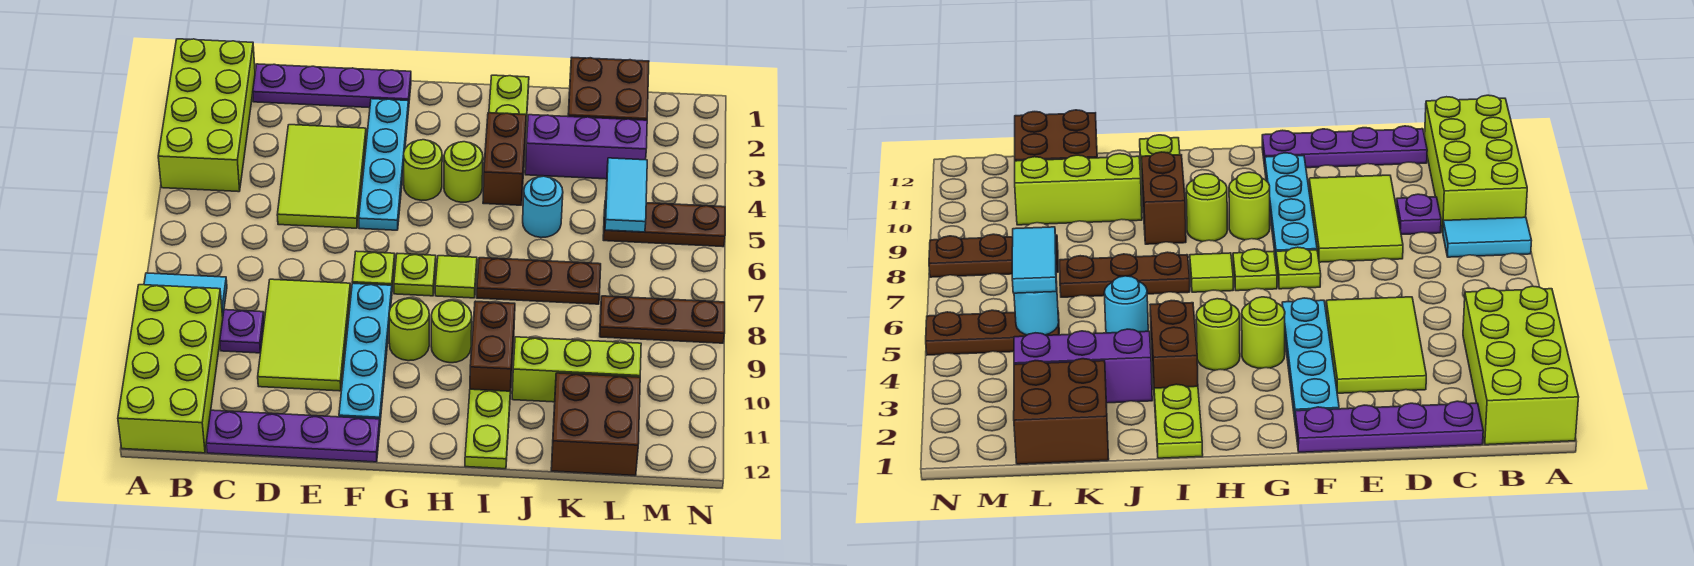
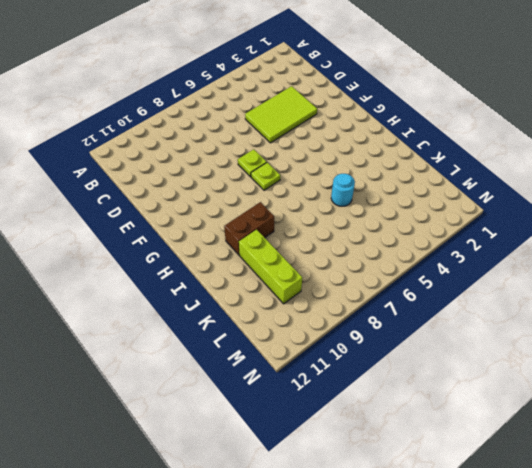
none -> lime brick A1:B4 level 1
none -> cyan tile A8:B8 level 1
none -> lime brick A9:B12 level 1
none -> purple plate C1:F1 level 1

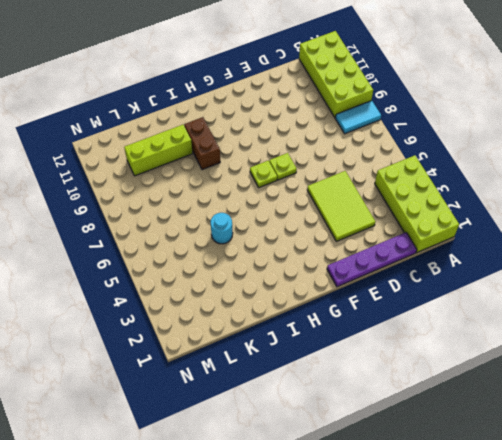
none -> purple plate C9 level 1
none -> purple plate C12:F12 level 1
none -> lime tile D8:E10 level 1
none -> cyan plate F2:F5 level 1

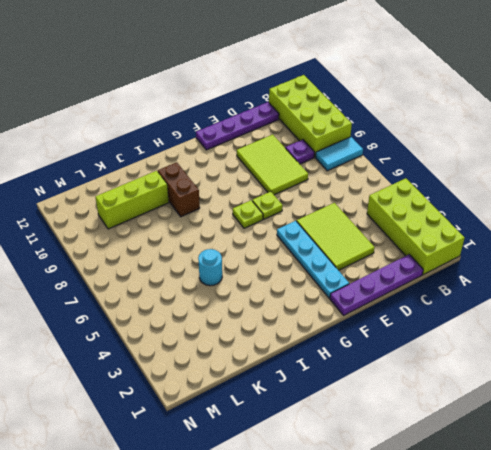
none -> cyan plate F8:F11 level 1
none -> lime round brick G4 level 1
none -> lime round brick G9 level 1
none -> lime round brick H4 level 1

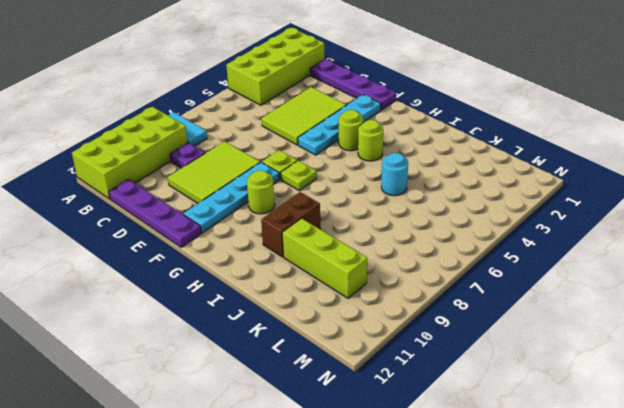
none -> lime tile H7 level 1
none -> lime round brick H9 level 1
none -> lime plate I1:I2 level 1
none -> brown brick I3:I4 level 1

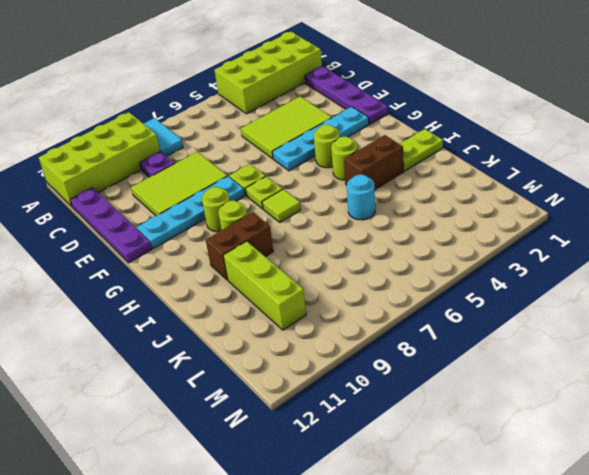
none -> brown plate I7:K7 level 1
none -> lime plate I11:I12 level 1
none -> purple brick J3:L3 level 1
none -> brown brick K1:L2 level 1

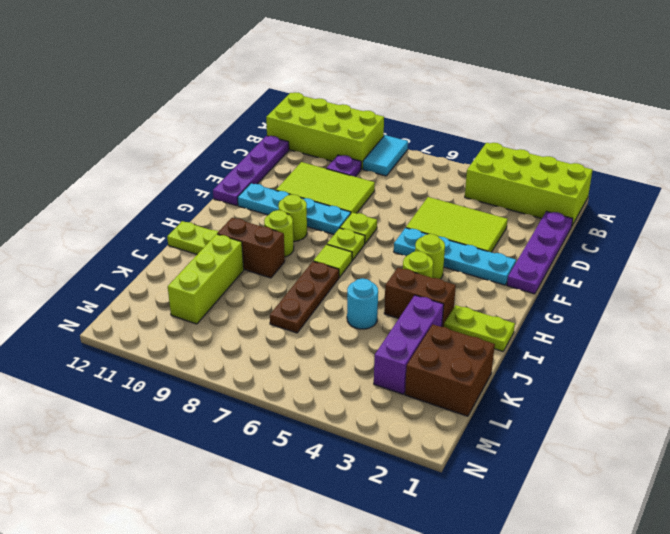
none -> brown brick K11:L12 level 1
none -> brown plate L5:N5 level 1
none -> brown plate L8:N8 level 1
none -> cyan round brick L5 level 2

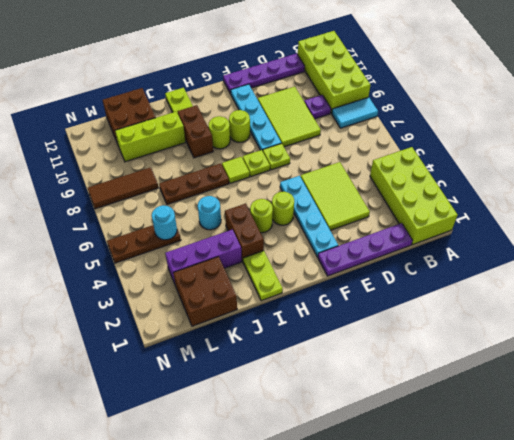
brown tile L8:N8 level 1 -> brown plate L8:N8 level 1
none -> cyan tile L5:L6 level 3

